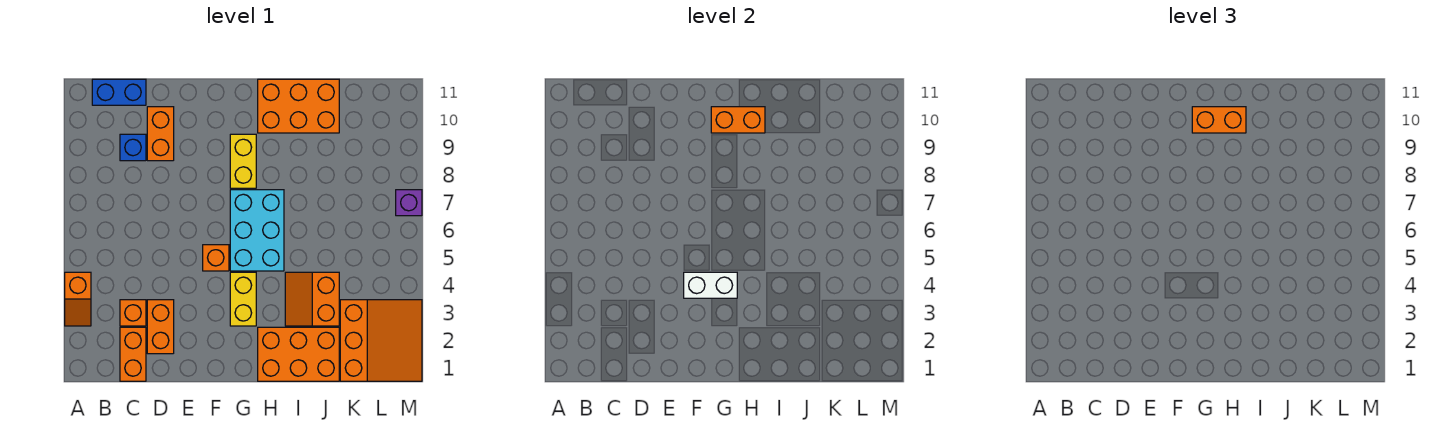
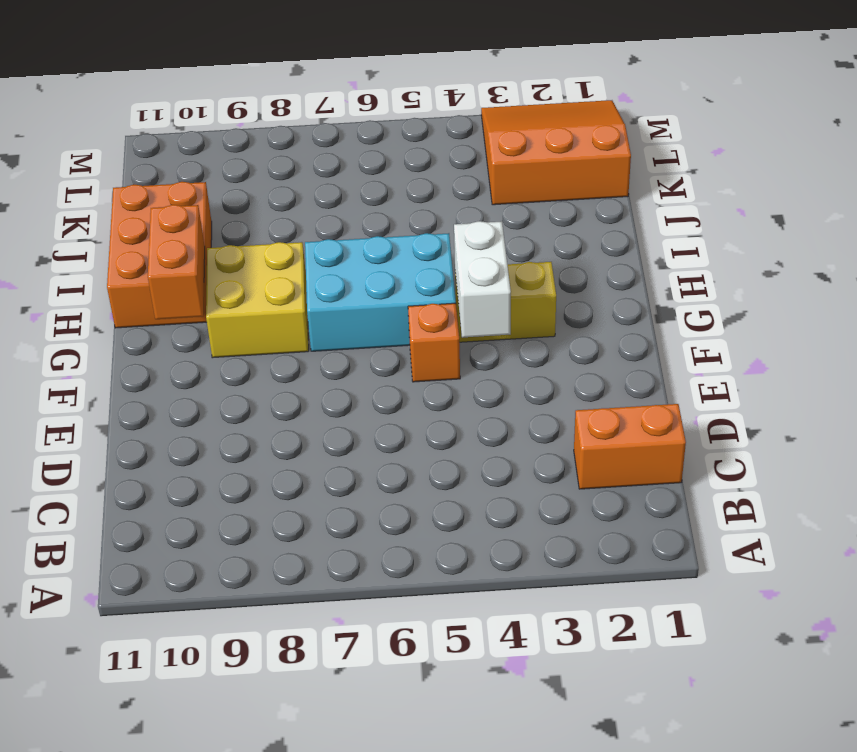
yellow brick G8:H9 level 1 -> yellow brick G8:G9 level 1
none -> orange slope A3:A4 level 1 top 4
none -> blue brick B11:C11 level 1
none -> orange brick C3 level 1

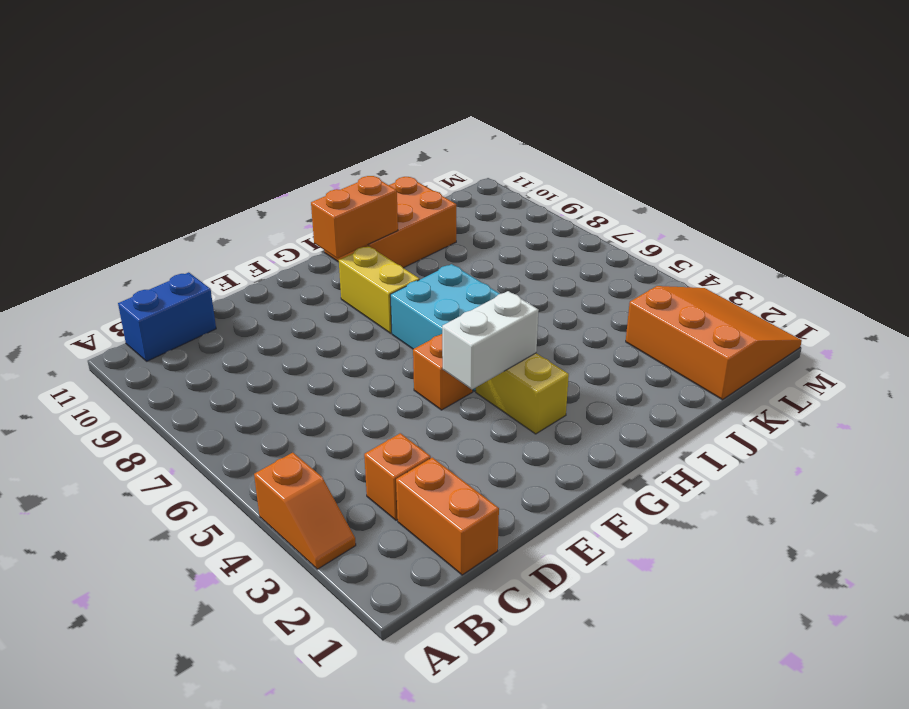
none -> blue brick C9 level 1
none -> orange brick D2:D3 level 1
none -> orange brick D9:D10 level 1

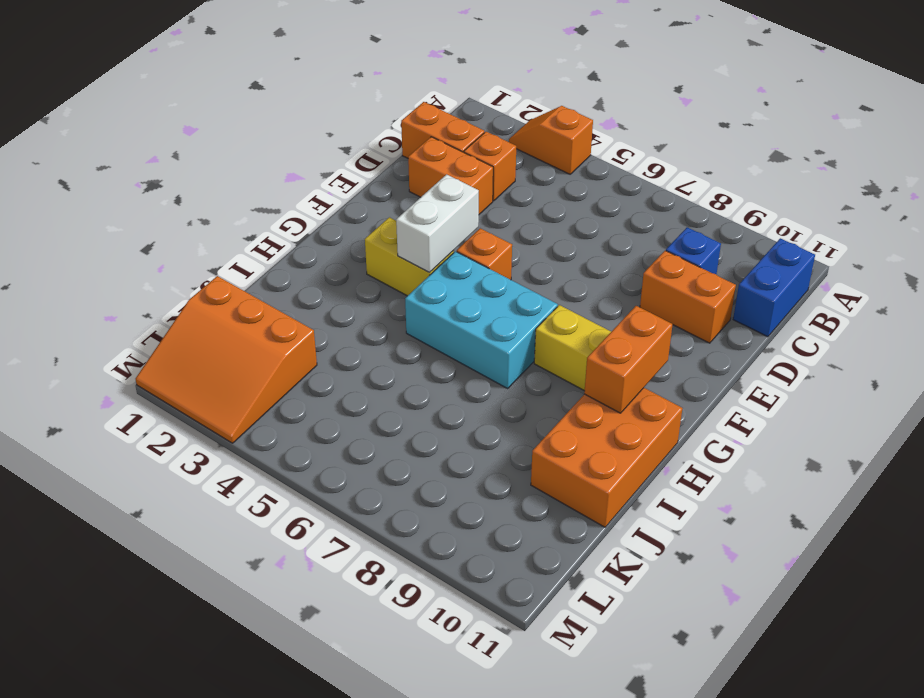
none -> orange brick H1:J2 level 1
none -> orange slope I3:J4 level 1 top J
none -> purple brick M7 level 1

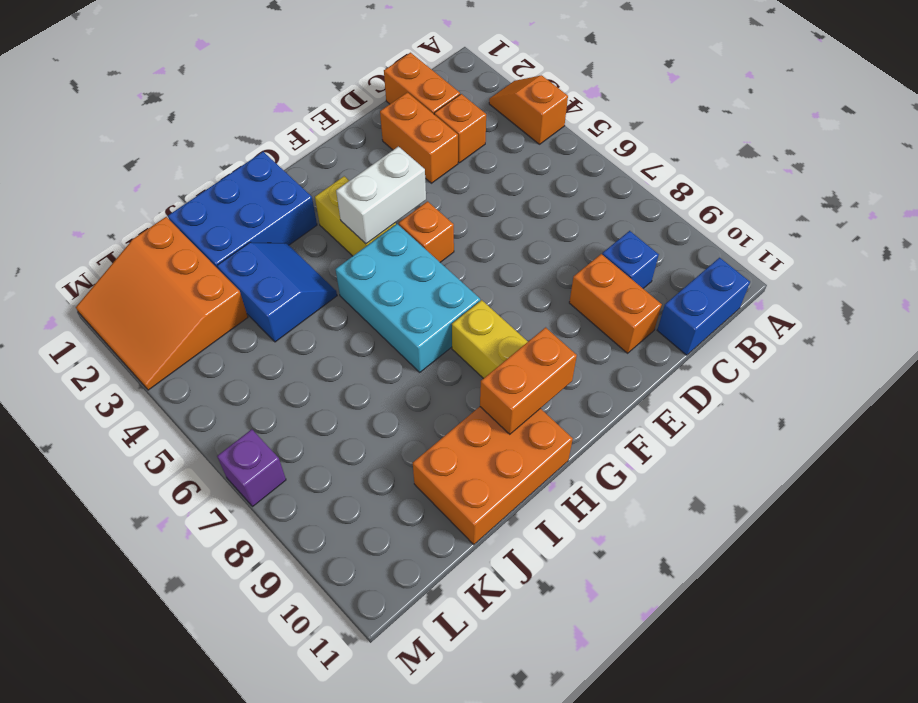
blue brick H1:J2 level 1 -> orange brick H1:J2 level 1
blue slope I3:J4 level 1 top J -> orange slope I3:J4 level 1 top J
none -> orange brick G10:H10 level 3

